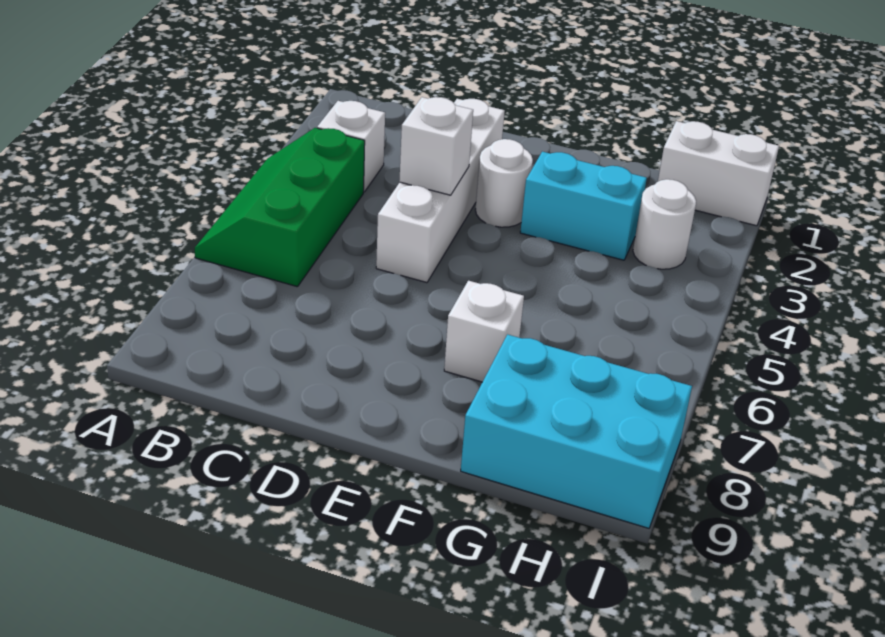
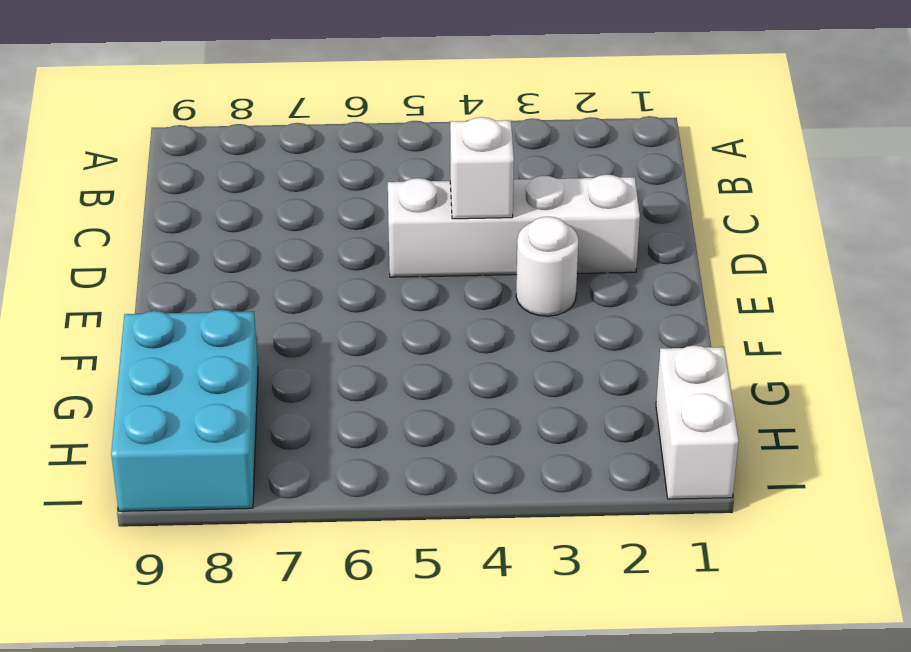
none -> green slope A4:B6 level 1 top B
none -> white brick B3 level 1

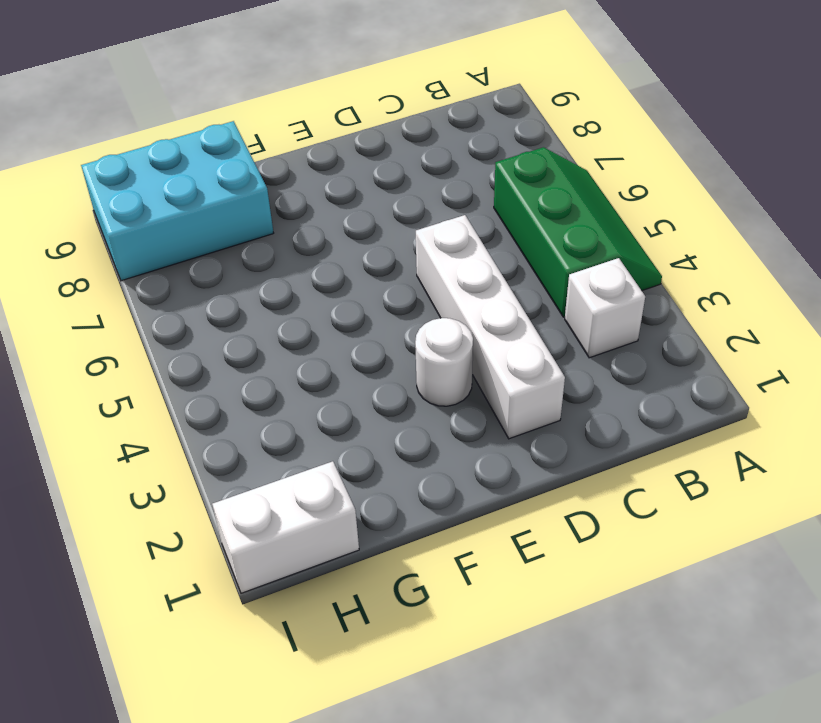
none -> cyan brick F3:G3 level 1
none -> white brick F7 level 1

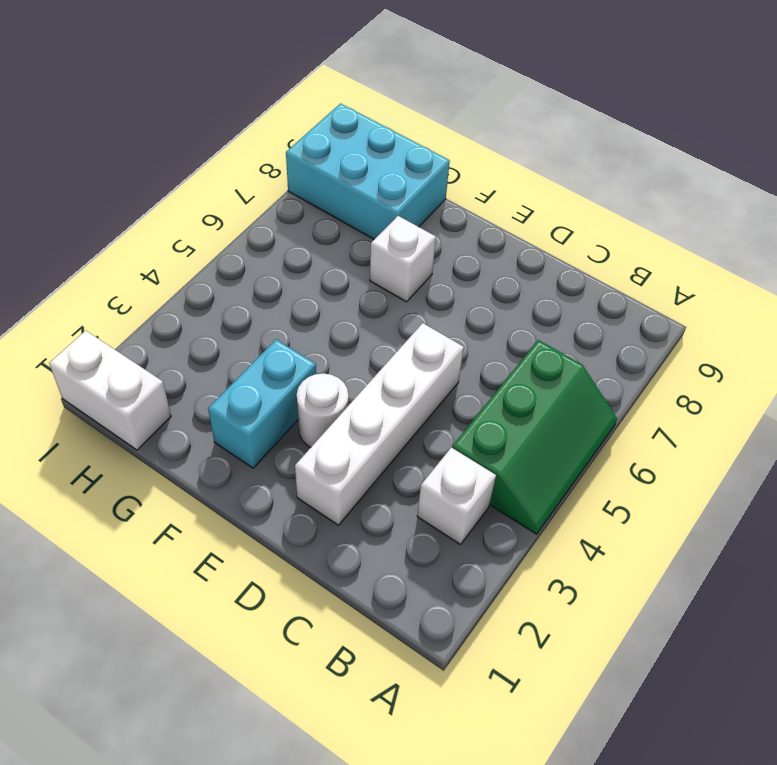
cyan brick F2:F3 level 1 -> cyan brick F3:G3 level 1
none -> white round brick H3 level 1
none -> white brick D4 level 2

